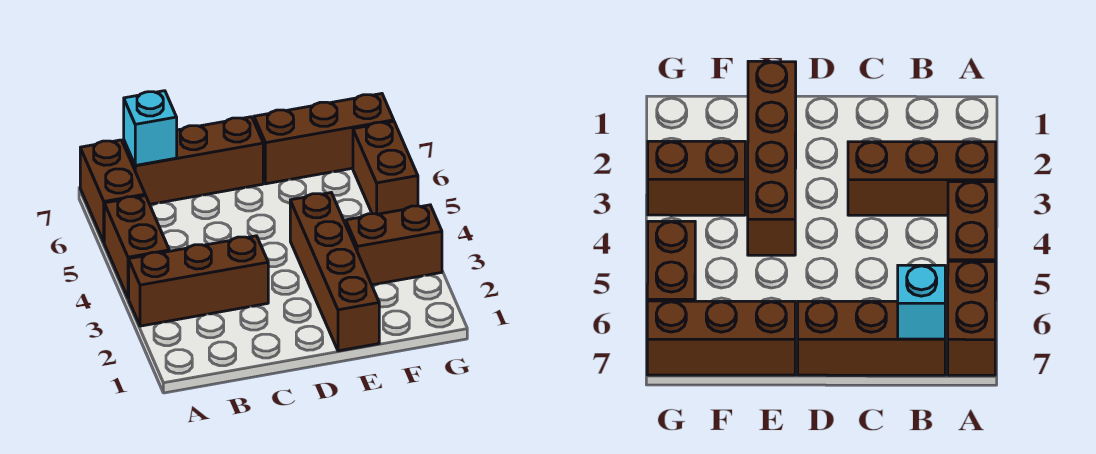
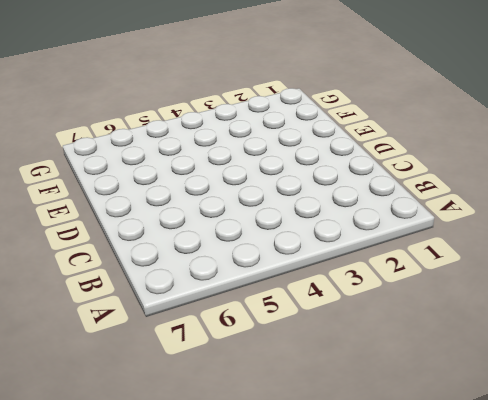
none -> brown brick A3:C3 level 1
none -> brown brick A4:A5 level 1

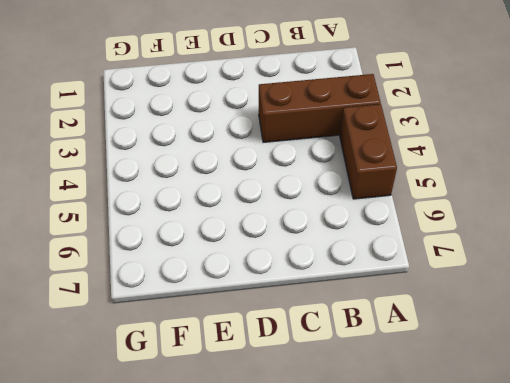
none -> brown brick A6:A7 level 1
none -> brown brick B7:D7 level 1

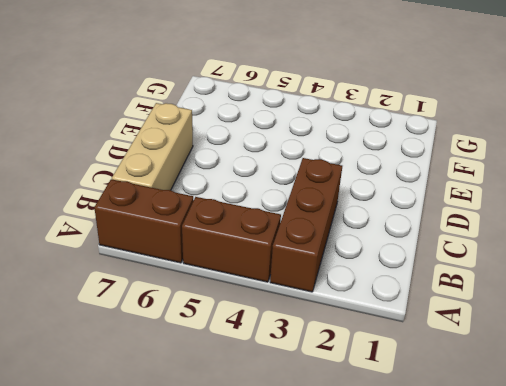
tan brick B7:D7 level 1 -> brown brick B7:D7 level 1
none -> brown brick E1:E4 level 1
none -> brown brick E7:G7 level 1

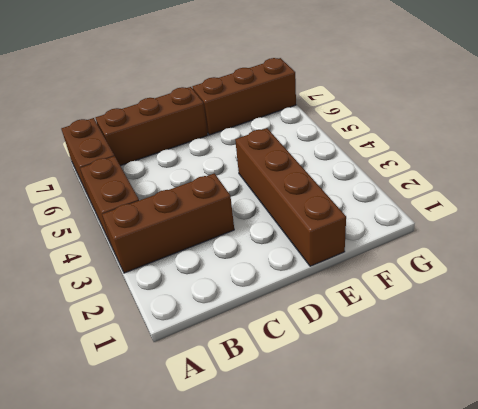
none -> brown brick F3:G3 level 1
none -> brown brick G5:G6 level 1

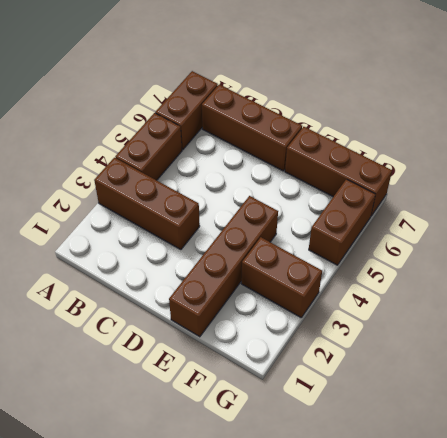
none -> cyan brick B7 level 2

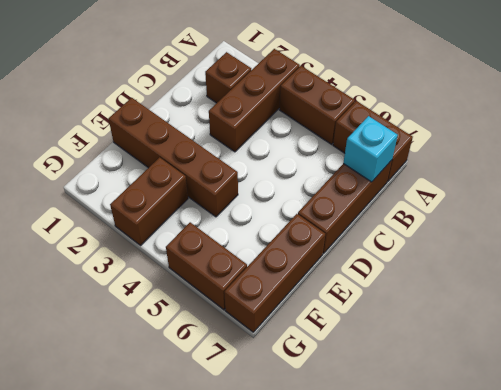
brown brick B2 level 1 -> none

